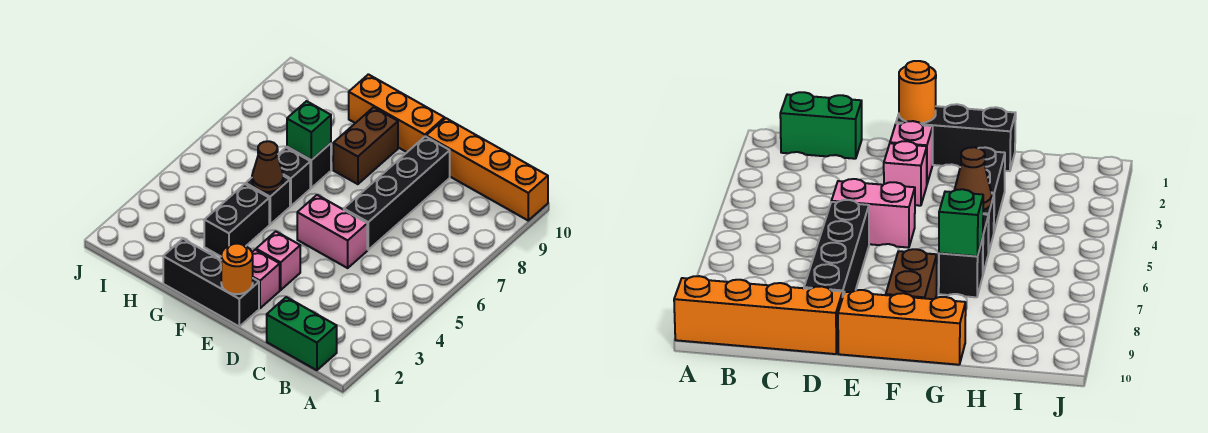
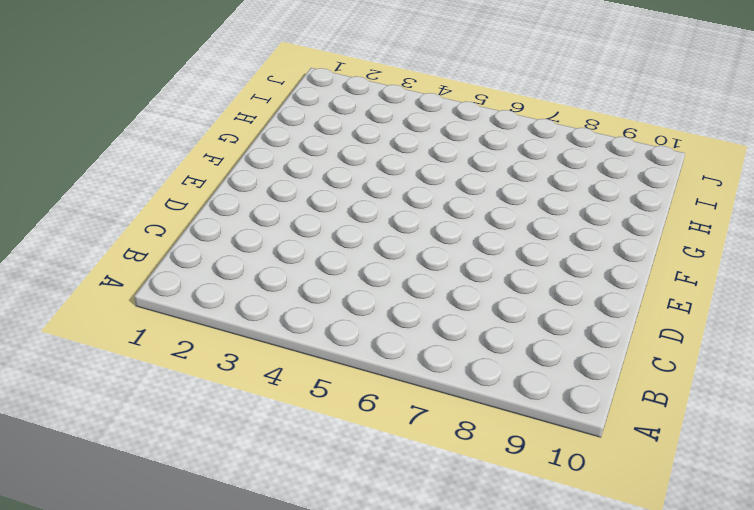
none -> orange brick A10:D10 level 1
none -> green brick B1:C1 level 1
none -> pink brick D5:E5 level 1

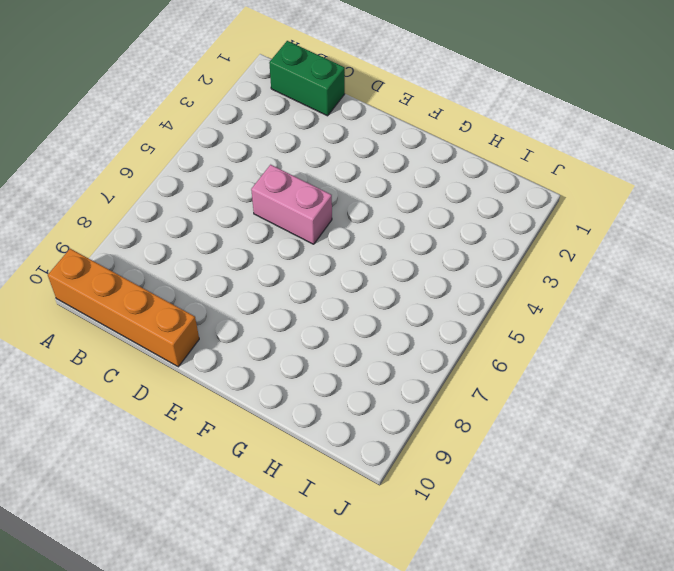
none -> black brick D6:D9 level 1
none -> black brick E1:G1 level 1
none -> pink brick E2 level 1

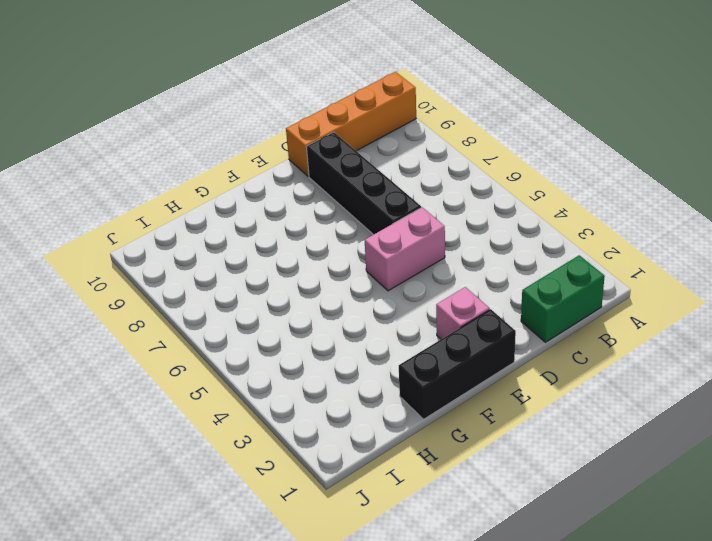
none -> pink brick E3 level 1
none -> orange brick E10:G10 level 1
none -> brown brick F8:F9 level 1

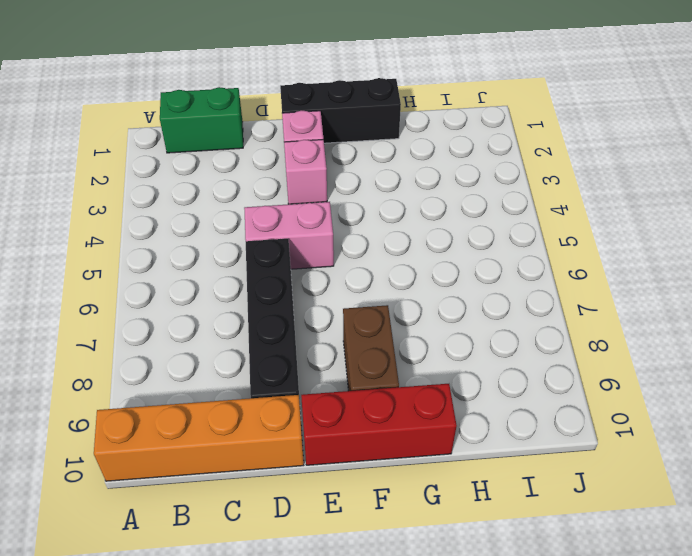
red brick E10:G10 level 1 -> orange brick E10:G10 level 1
none -> black brick G3:G4 level 1
none -> black brick G5 level 1
none -> black brick G6 level 1

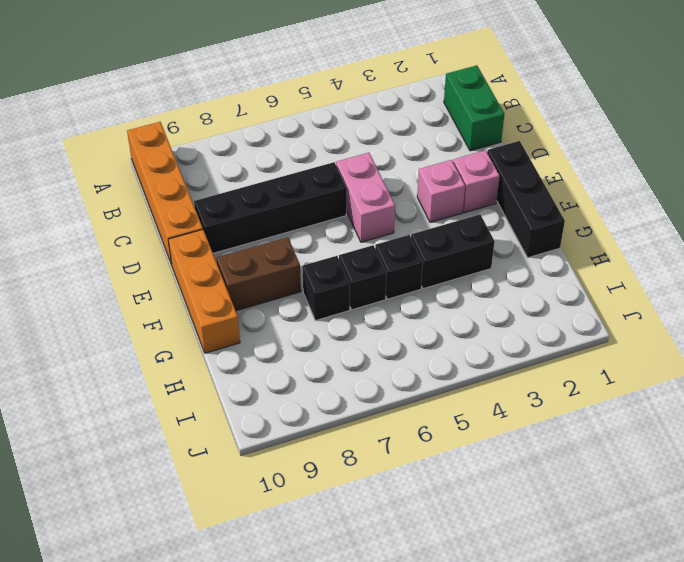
none -> orange round brick E1 level 2
none -> brown cone G5 level 2
none -> green brick G7 level 2

